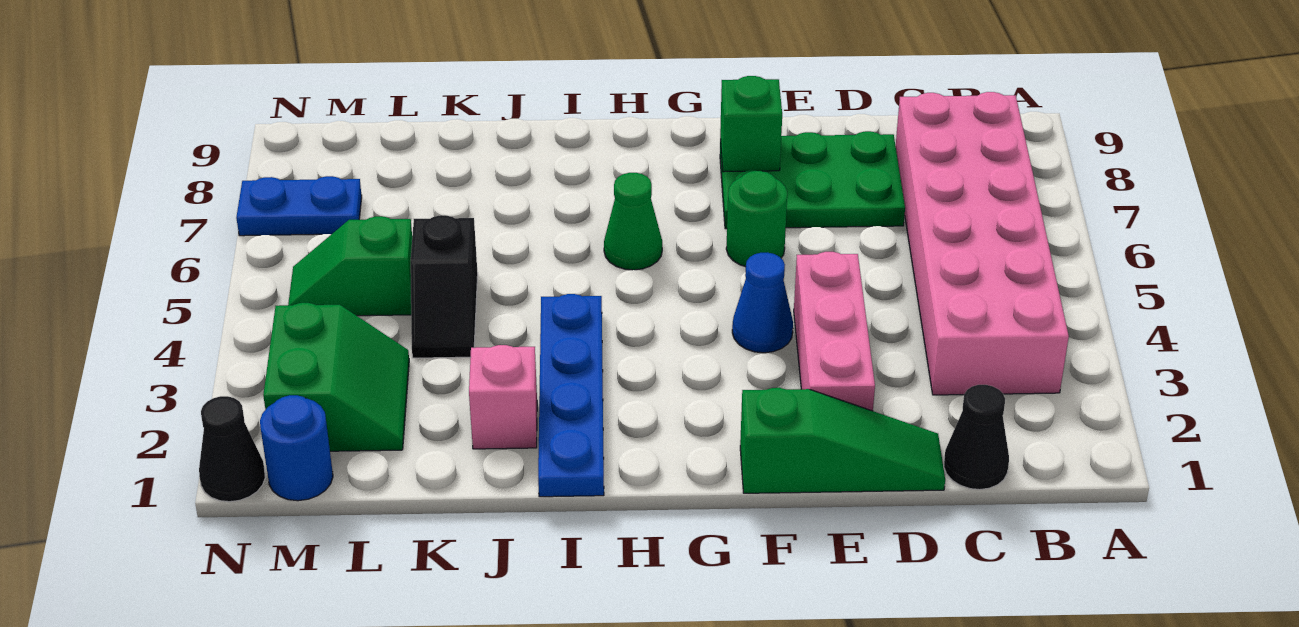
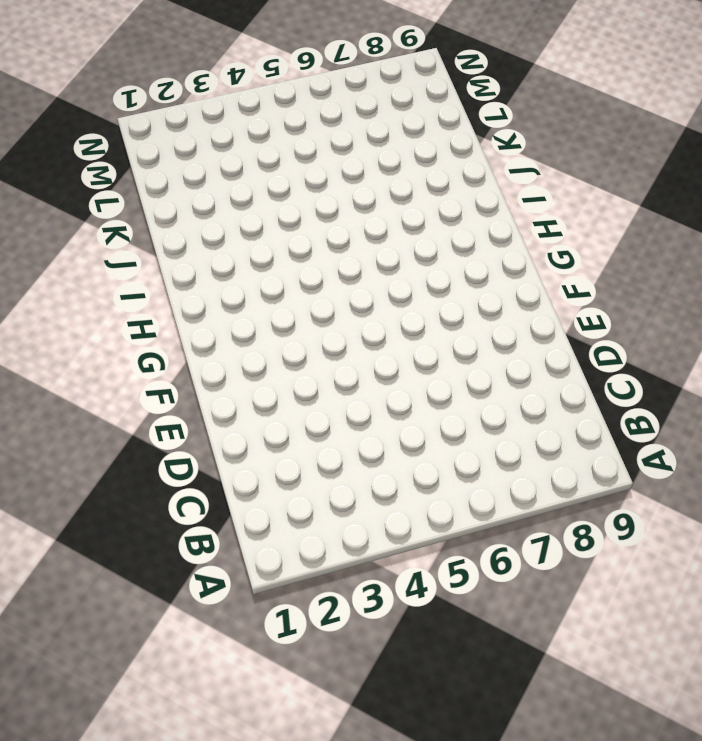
none -> pink brick B3:C8 level 1
none -> black cone C1 level 1
none -> green slope D1:F1 level 1 top F

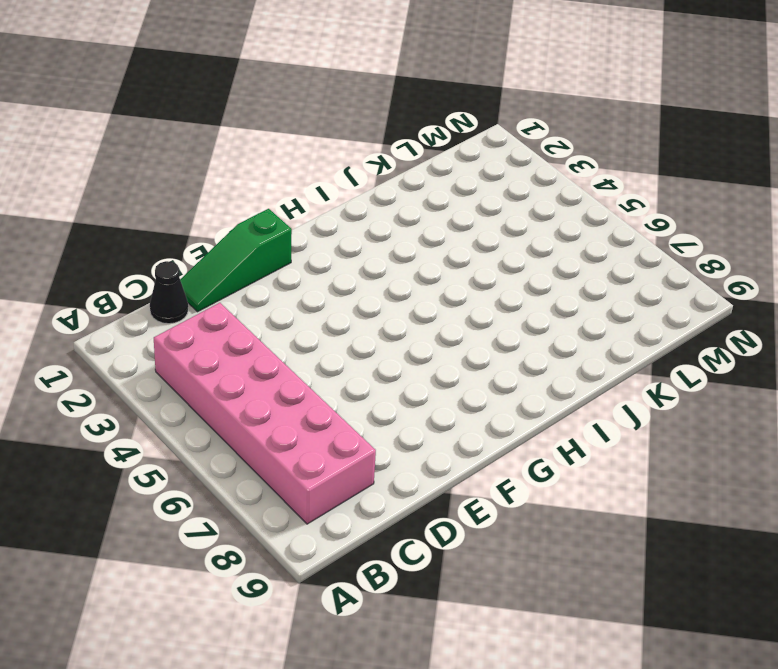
none -> green plate D7:F8 level 1
none -> pink brick E2:E4 level 1
none -> blue cone F4 level 1

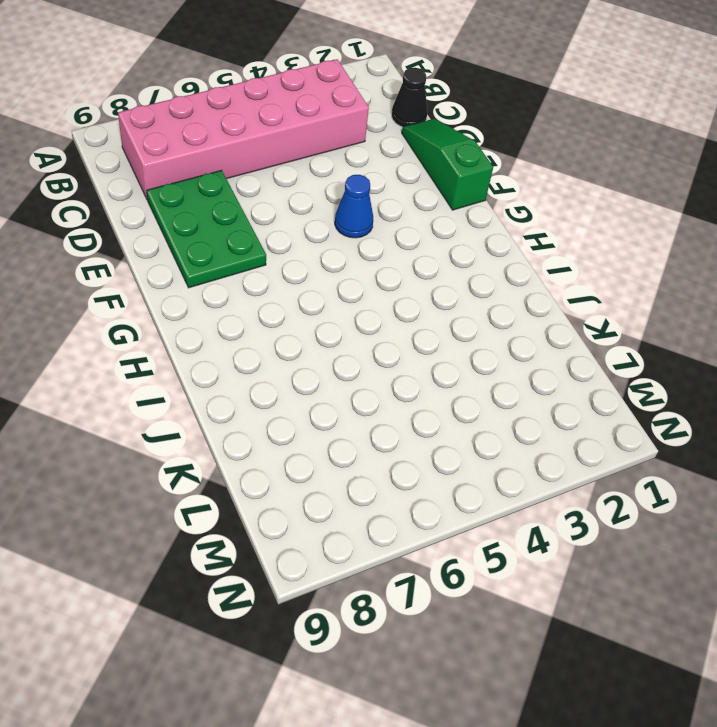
none -> pink brick E2:E4 level 1
none -> green round brick F6 level 1
none -> green cone H6 level 1

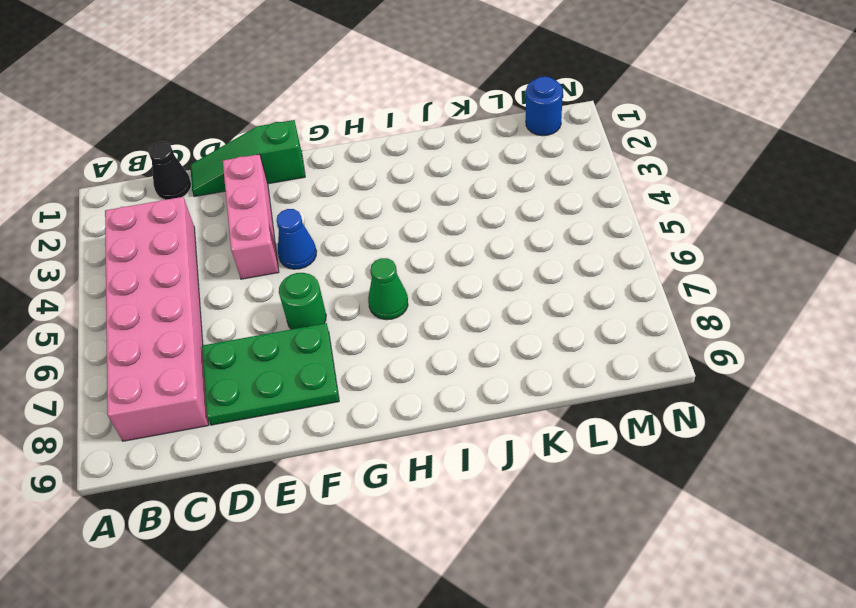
none -> blue plate I1:I4 level 1
none -> pink brick J2 level 1
none -> black slope K4:K5 level 1 top 5

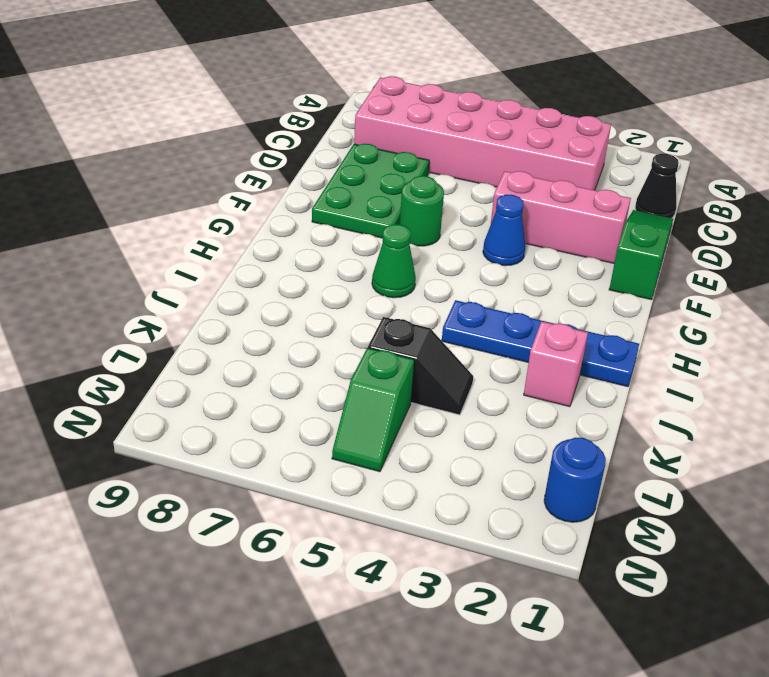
none -> green slope L2:M3 level 1 top M
none -> blue plate M7:N7 level 1
none -> black cone N1 level 1

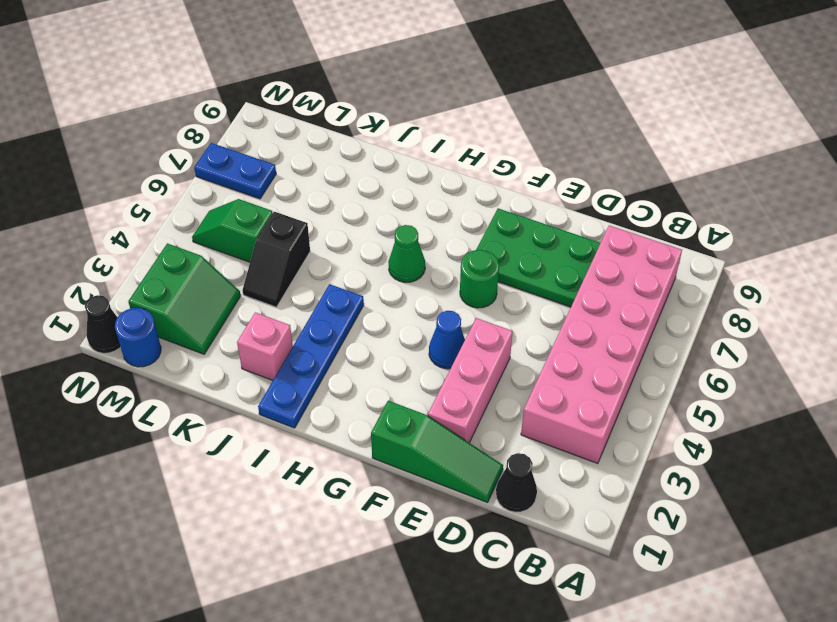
none -> green brick F8 level 2

